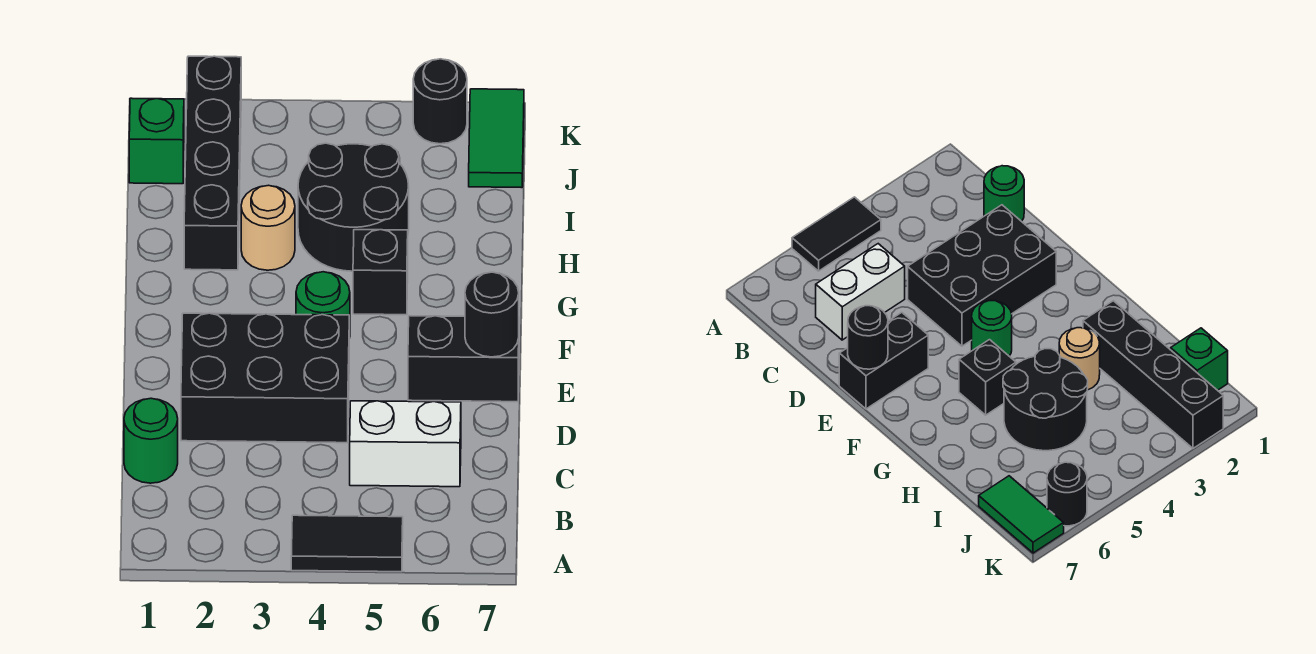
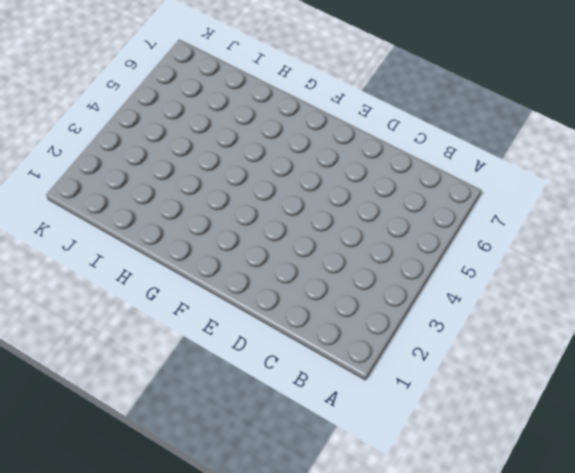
none -> black tile A4:A5 level 1
none -> green round brick C1 level 1
none -> white brick C5:C6 level 1

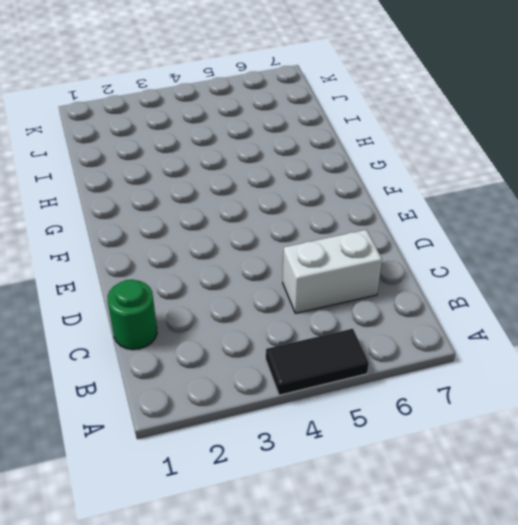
none -> black brick D2:E4 level 1
none -> black brick E6:E7 level 1
none -> green round brick F4 level 1

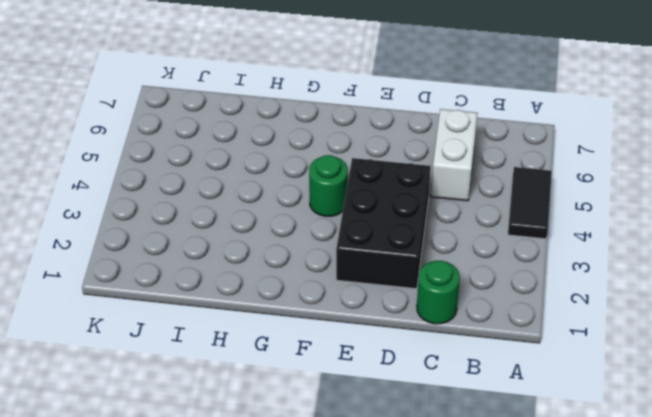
none -> black brick E6:E7 level 1
none -> black brick G5 level 1
none -> black brick H2:K2 level 1

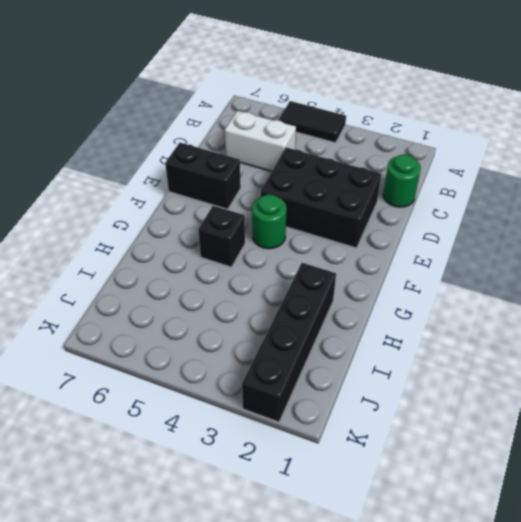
none -> tan round brick H3 level 1
none -> black round brick H4:I5 level 1
none -> green brick J1 level 1

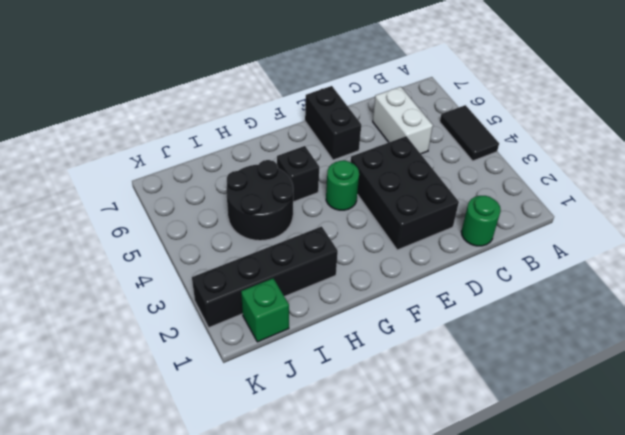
none -> tan round brick H3 level 1
none -> green tile J7:K7 level 1
none -> black round brick K6 level 1

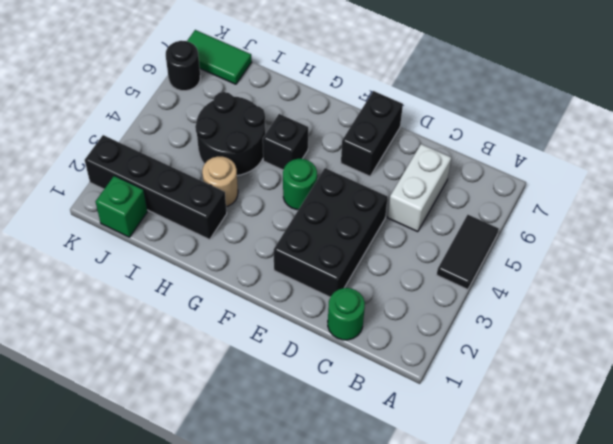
none -> black round brick E7 level 2

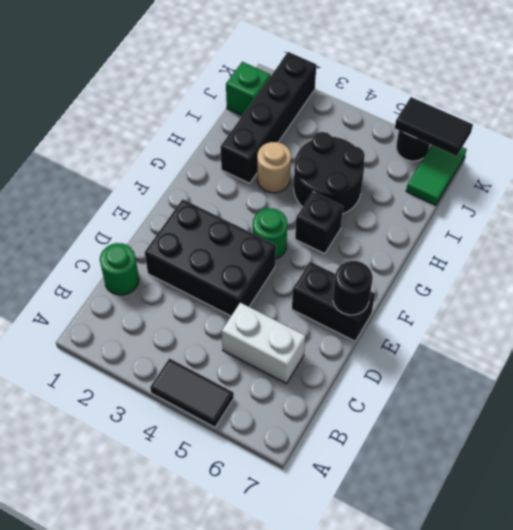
black tile K6:K7 level 2 -> none

